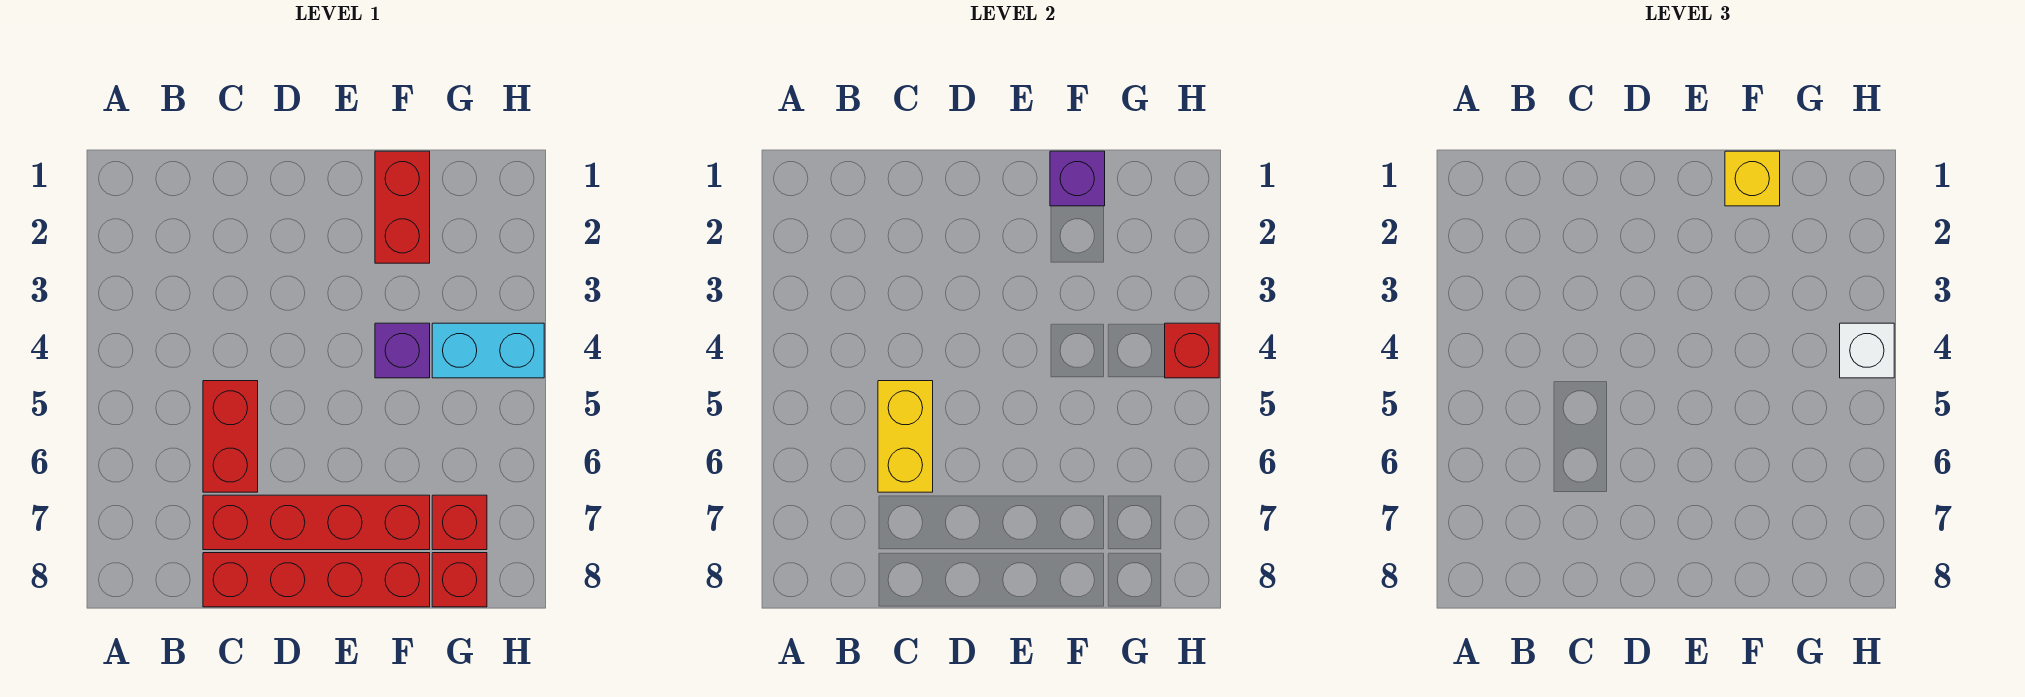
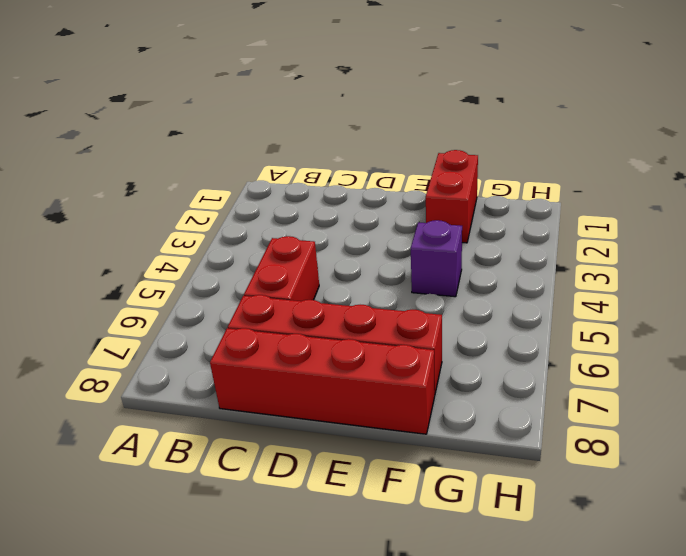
none -> cyan brick G4:H4 level 1
none -> red brick G7 level 1
none -> red brick G8 level 1

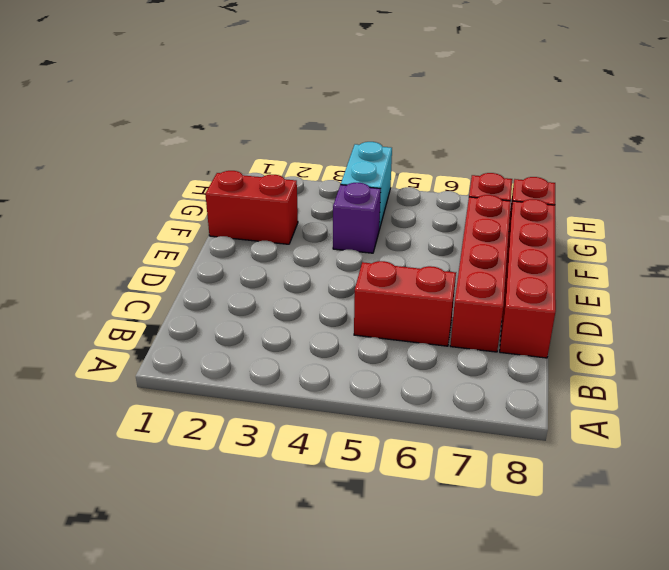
none -> yellow brick C5:C6 level 2
none -> purple brick F1 level 2
none -> red brick H4 level 2

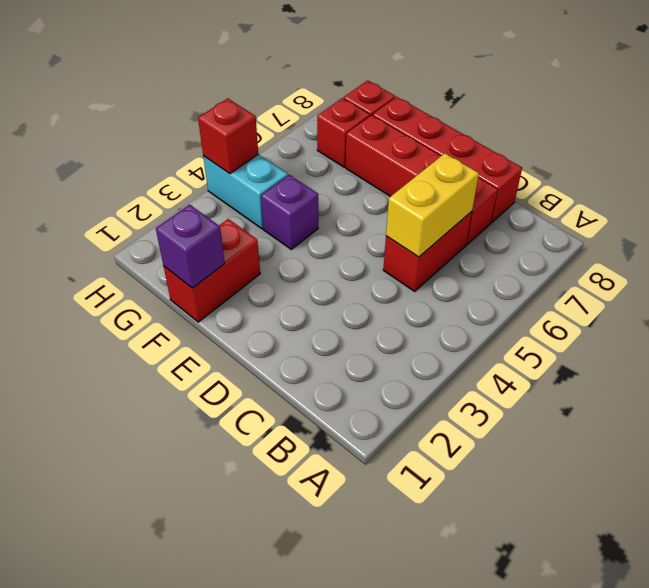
none -> yellow brick F1 level 3
none -> white brick H4 level 3

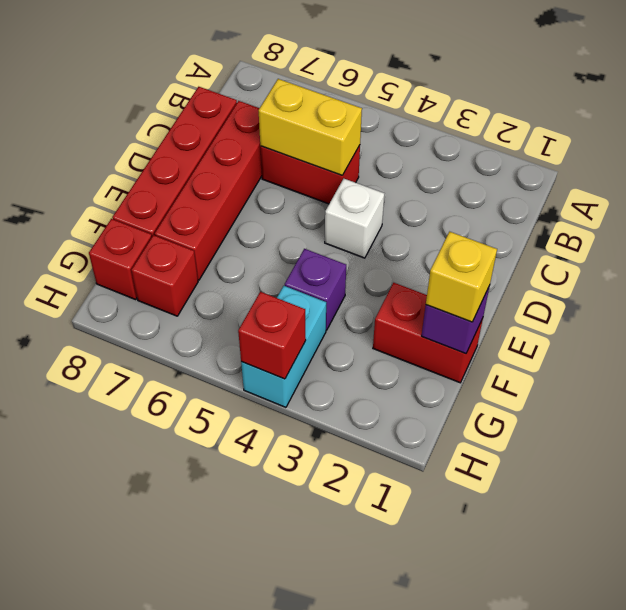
white brick D4 level 1 -> white brick H4 level 3

